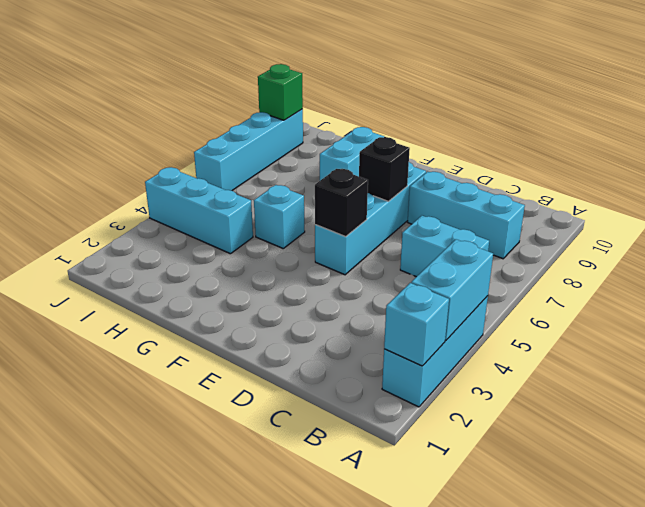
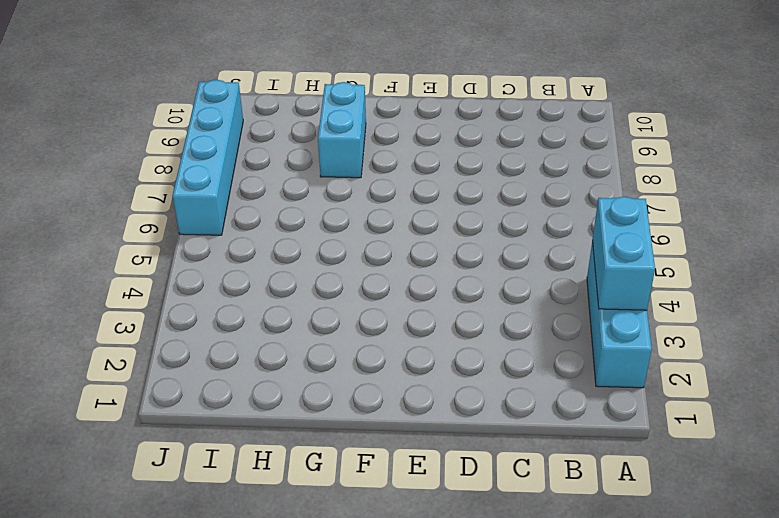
none -> cyan brick B6:C6 level 1
none -> cyan brick B8:D8 level 1
none -> cyan brick E5:E8 level 1

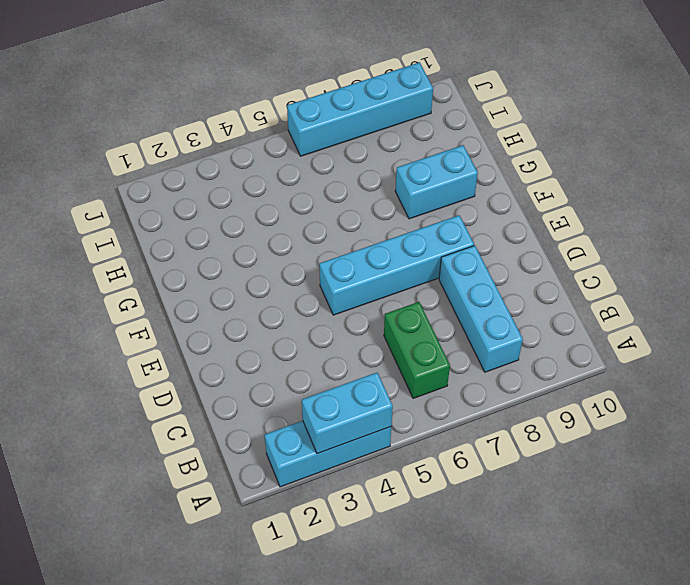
green brick B6:C6 level 1 -> cyan brick B6:C6 level 1
none -> cyan brick G5 level 1
none -> cyan brick H4:J4 level 1
none -> cyan brick A2 level 2

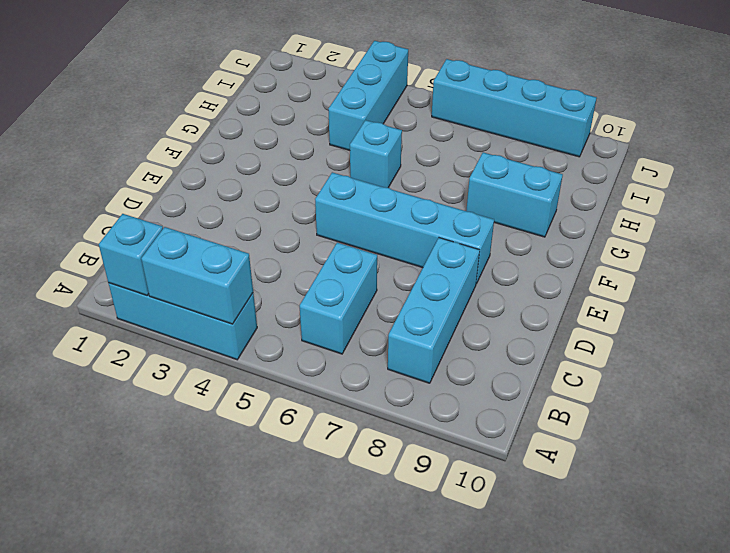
none -> black brick E5 level 2
none -> black brick E7 level 2
none -> green brick J9 level 2

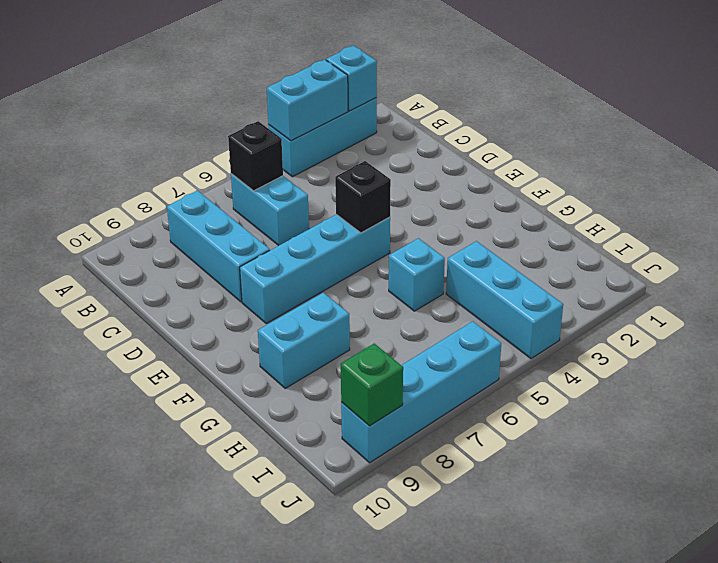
black brick B6 level 2 -> black brick E7 level 2

